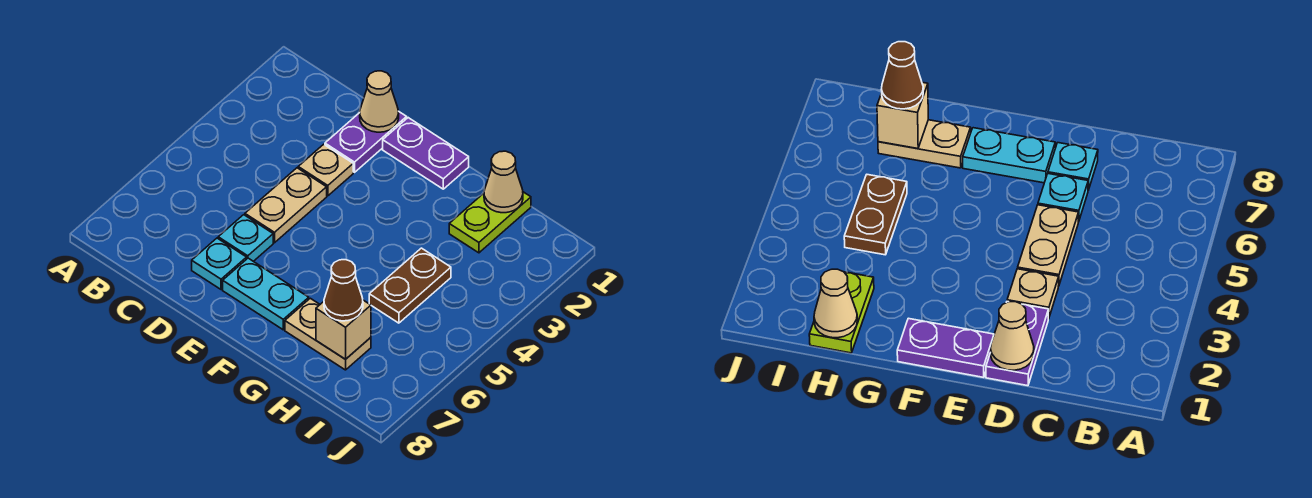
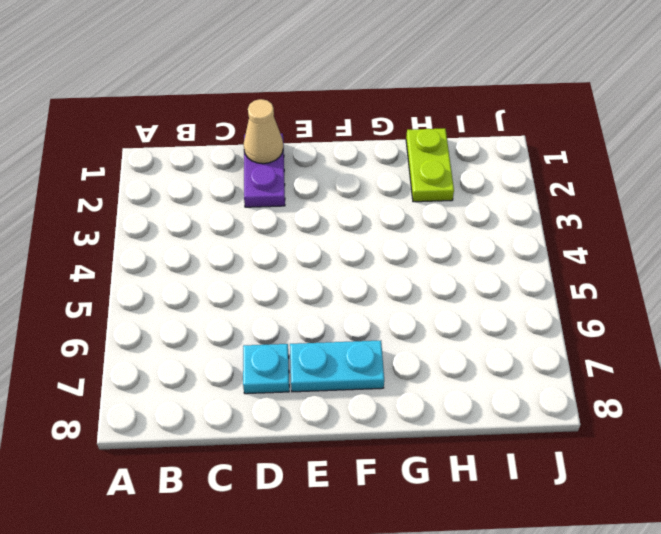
none -> tan plate D3 level 1
none -> tan plate D4:D5 level 1
none -> cyan plate D6 level 1

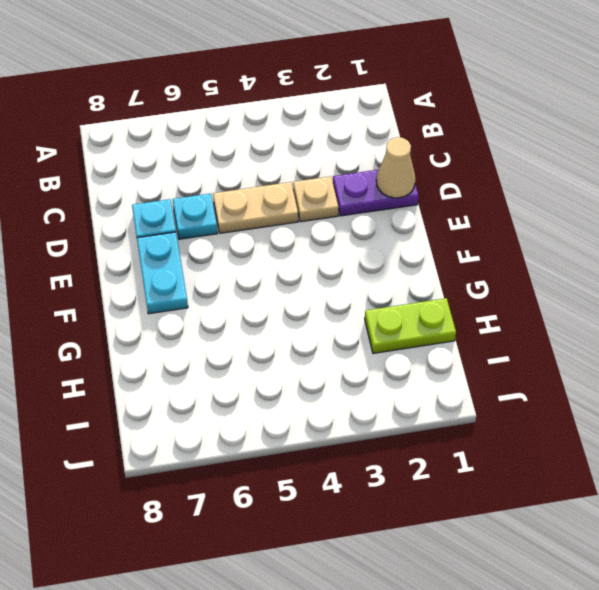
none -> purple plate E1:F1 level 1
none -> tan plate G7:H7 level 1
none -> brown plate H4:H5 level 1

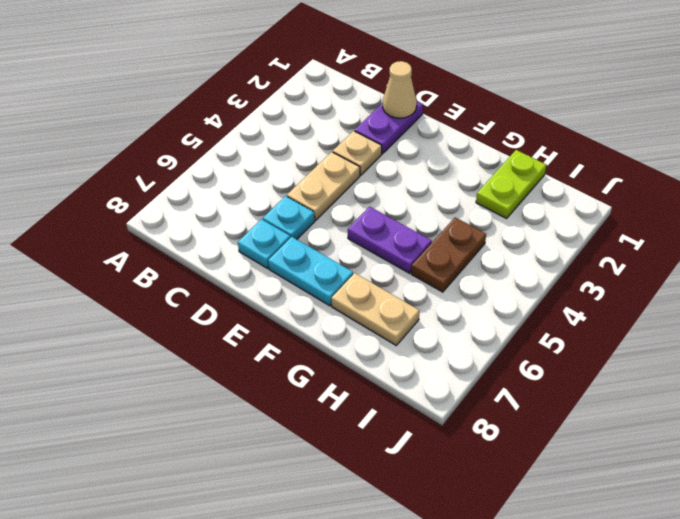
purple plate F5:G5 level 1 -> purple plate E1:F1 level 1
none -> tan cone H1 level 2
none -> tan brick H7 level 2
none -> brown cone H7 level 3

